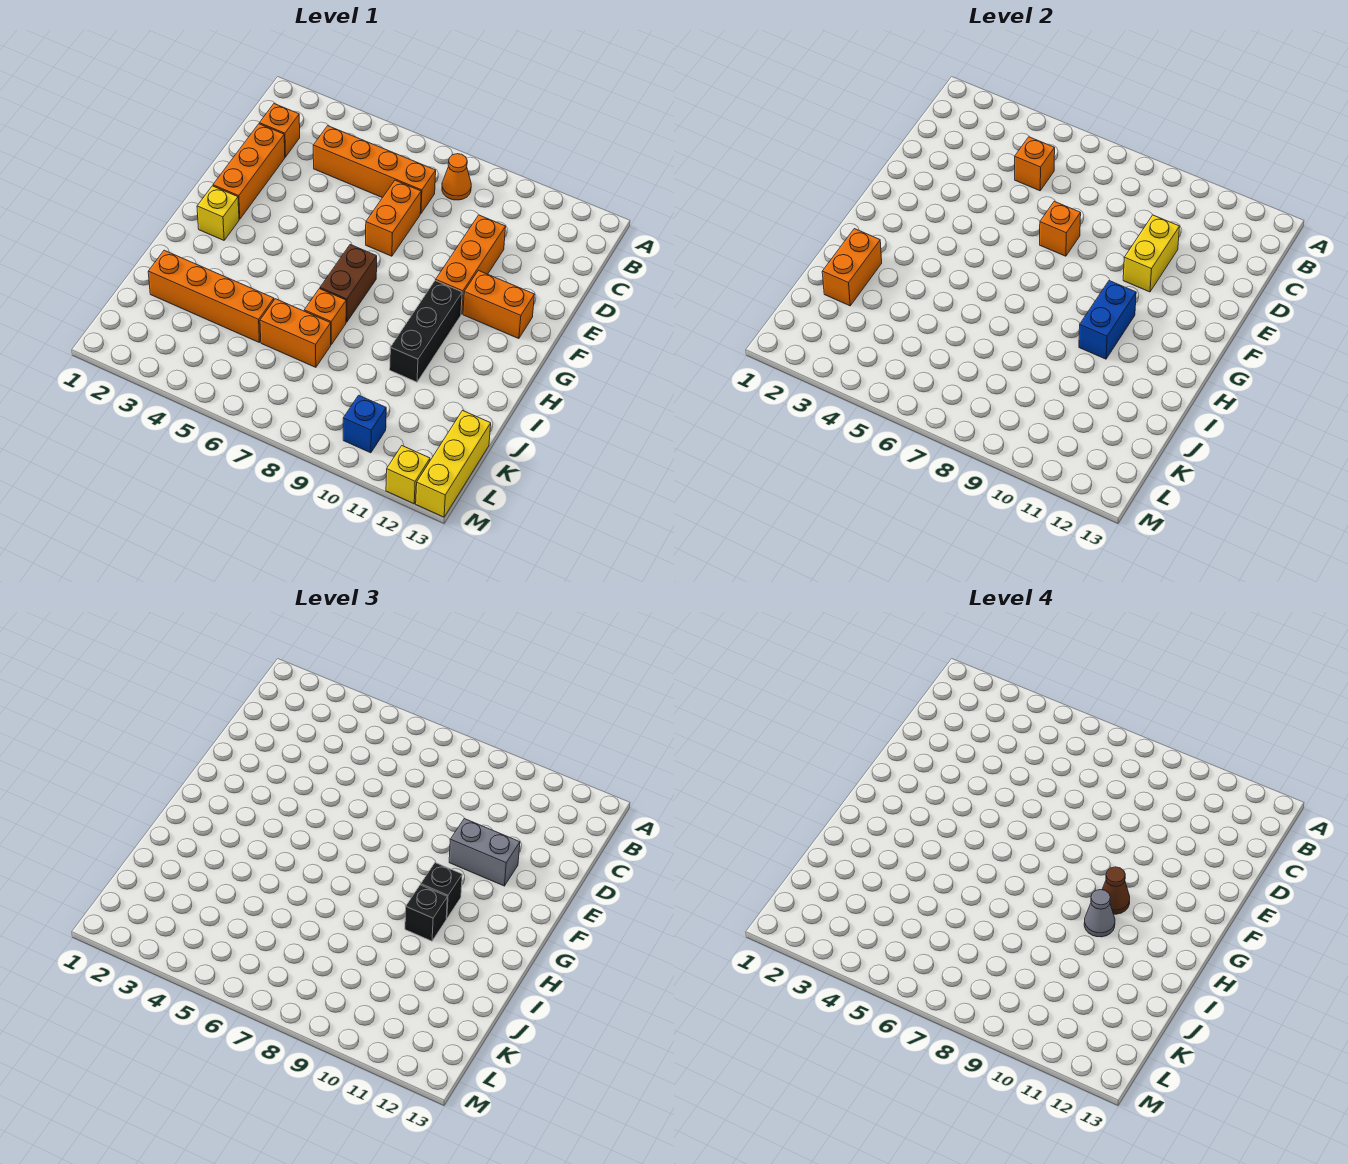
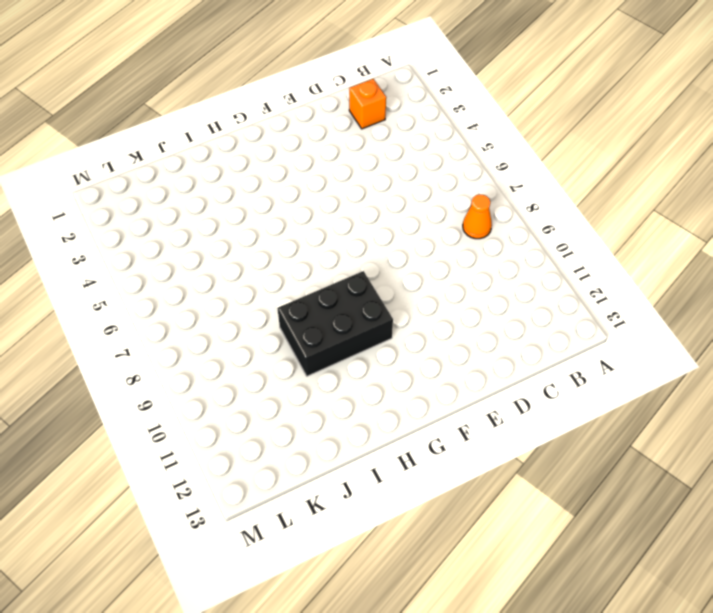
black brick G9:I10 level 1 -> black brick G10:I10 level 1
none -> orange brick C4:C7 level 1
none -> orange brick D2:F2 level 1
none -> orange brick D7:E7 level 1

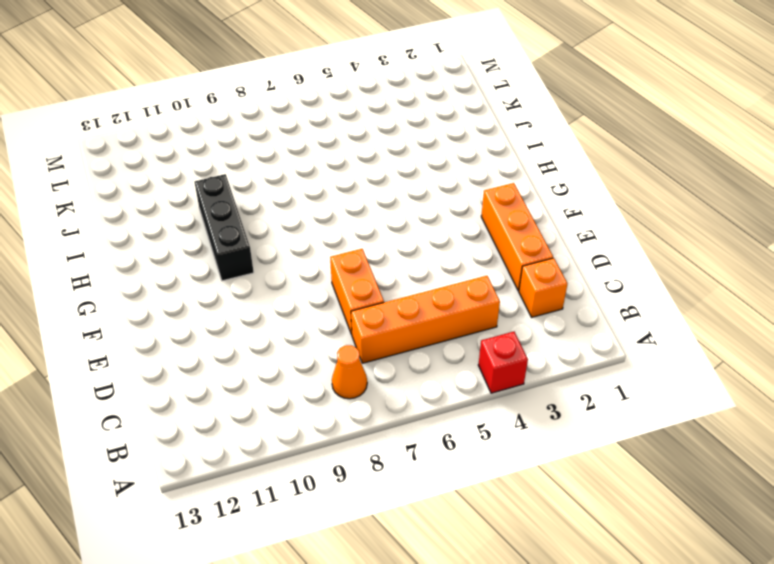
red brick A4 level 1 -> none
none -> orange brick D10:F10 level 1
none -> orange brick F11:F12 level 1
none -> yellow brick G2 level 1

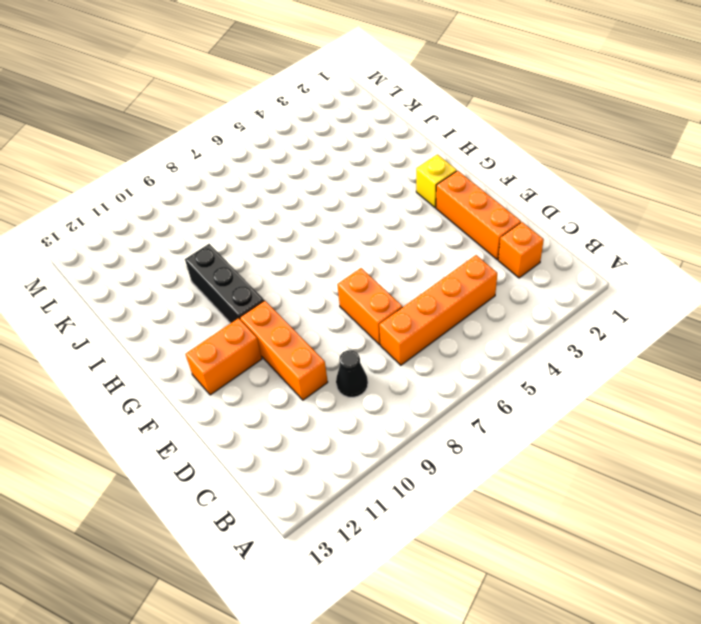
black cone C9 level 1 -> none
none -> orange cone B8 level 1
none -> brown brick G7:H7 level 1
none -> orange brick I7 level 1

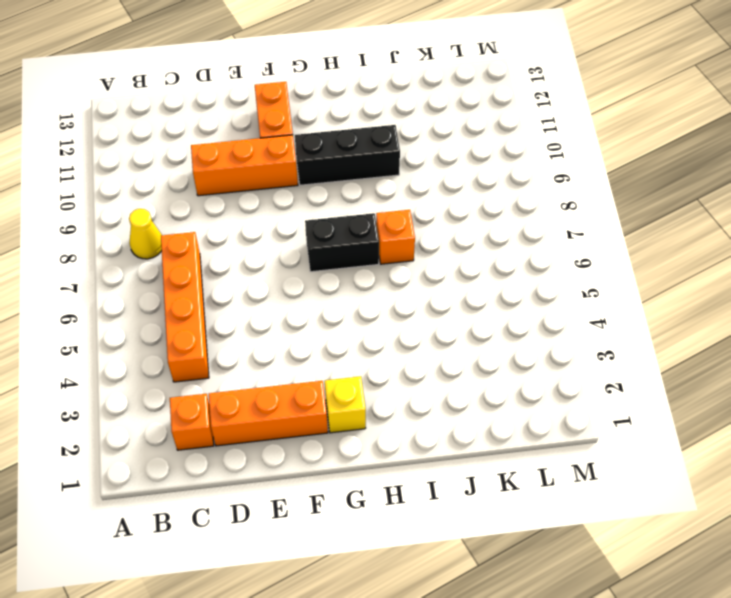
yellow cone B8 level 1 -> orange cone B8 level 1
black brick G7:H7 level 1 -> brown brick G7:H7 level 1
none -> orange brick D7:E7 level 1
none -> orange brick J2:J5 level 1
none -> orange brick J6:J7 level 1

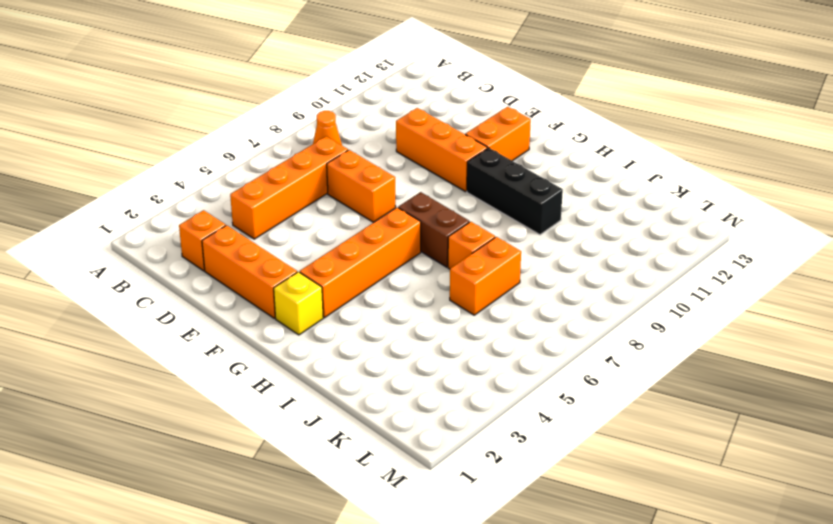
orange brick G3:G6 level 1 -> orange brick J2:J5 level 1
none -> yellow brick K13:M13 level 1
none -> blue brick L10 level 1
none -> yellow brick M12 level 1

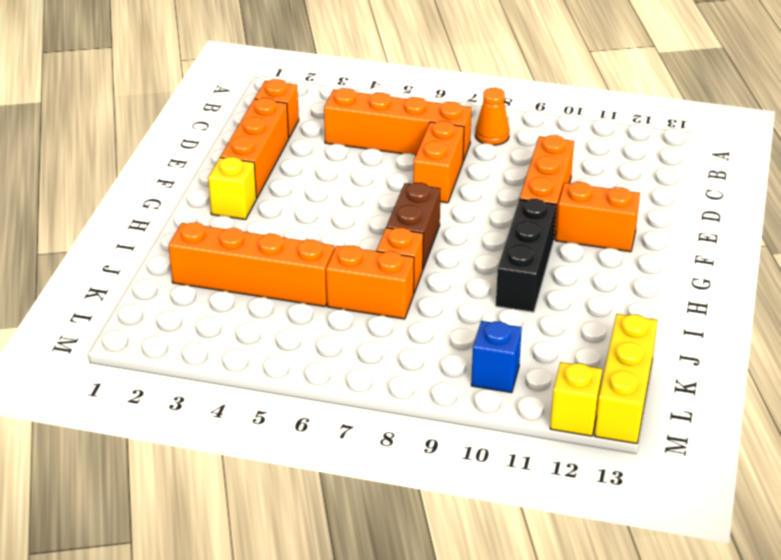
none -> orange brick C5 level 2
none -> yellow brick D10:E10 level 2
none -> orange brick E7 level 2

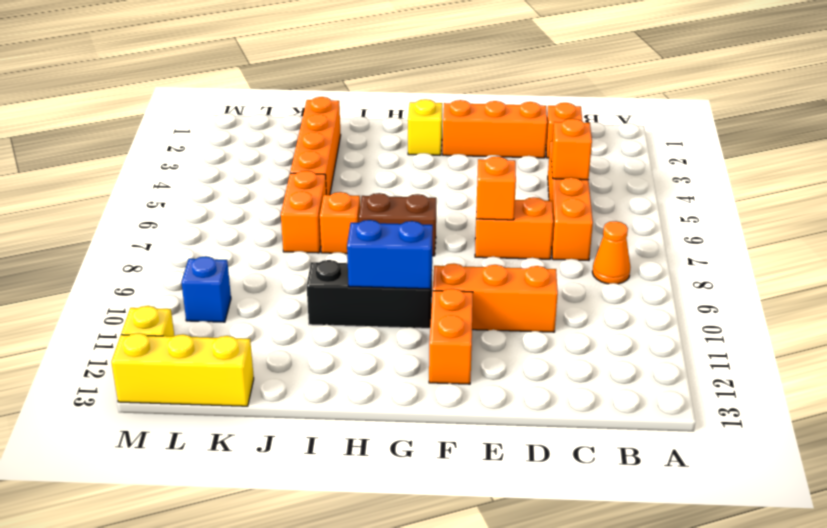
none -> yellow brick D10:E10 level 2
none -> orange brick I2:J2 level 2
none -> grey brick E10:E11 level 3

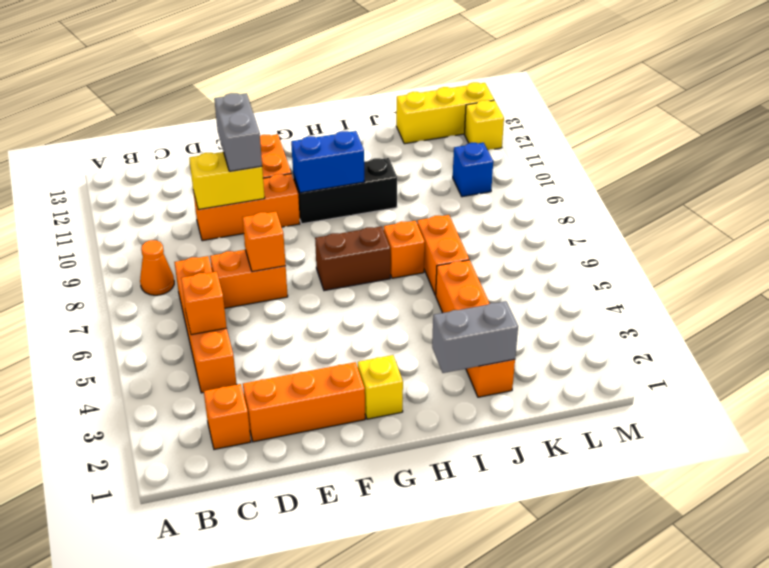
grey brick I2:J2 level 2 -> orange brick I2:J2 level 2
none -> black brick G10 level 3
none -> black brick H10 level 3
none -> brown cone G10 level 4

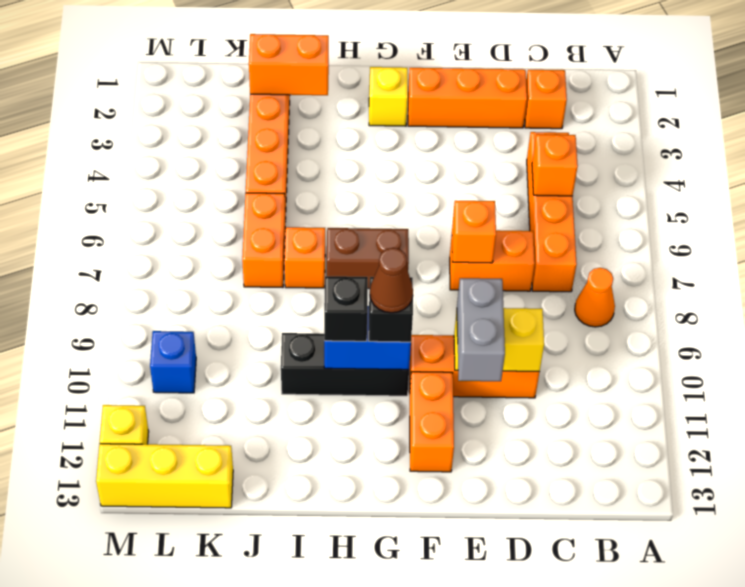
none -> grey cone H10 level 4

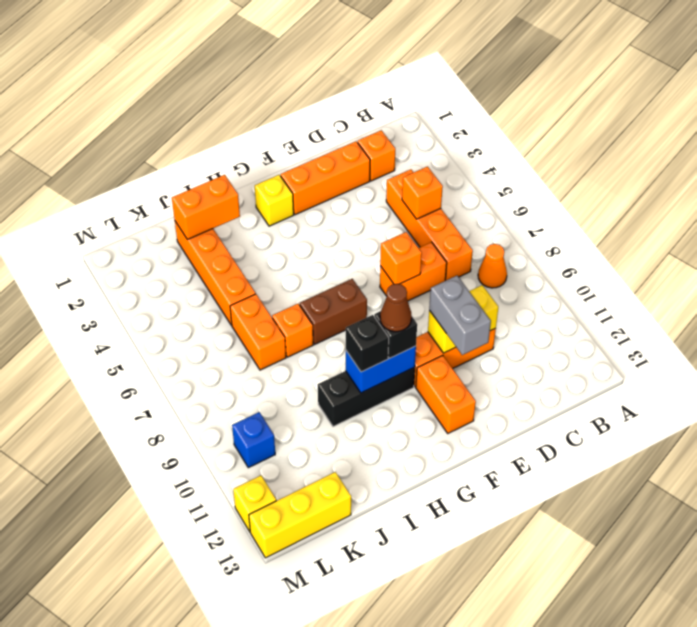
none -> grey cone H10 level 4

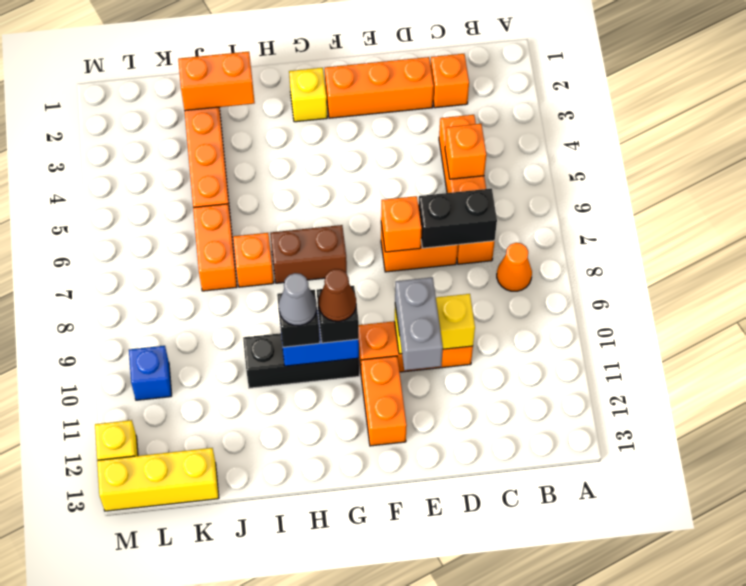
black brick C7:D7 level 2 -> none

